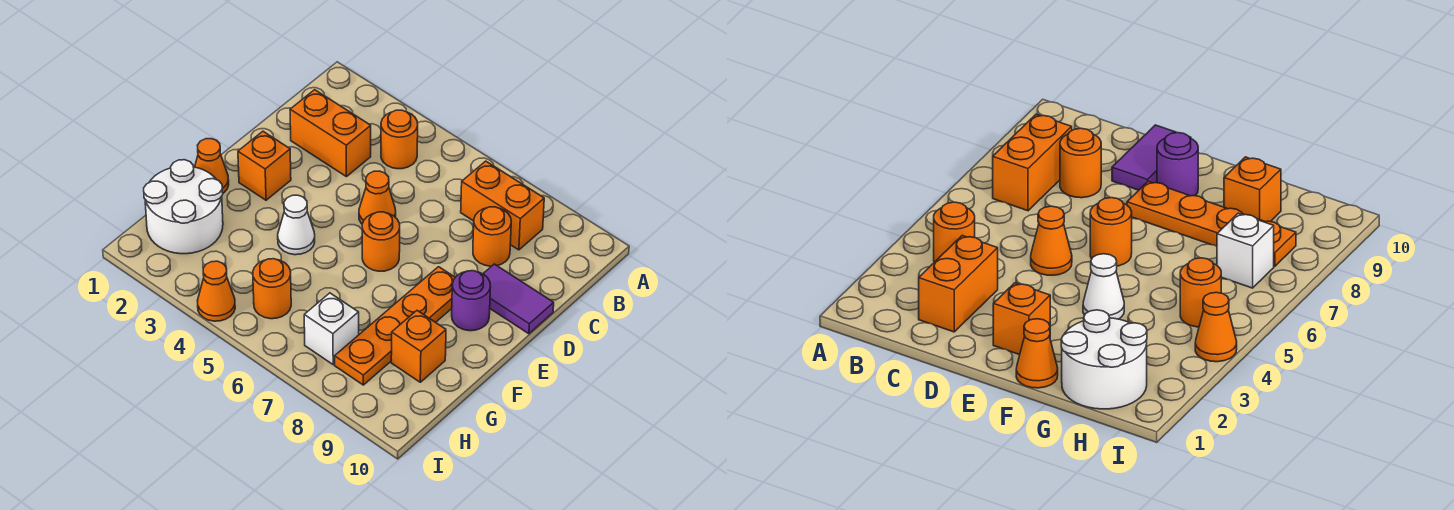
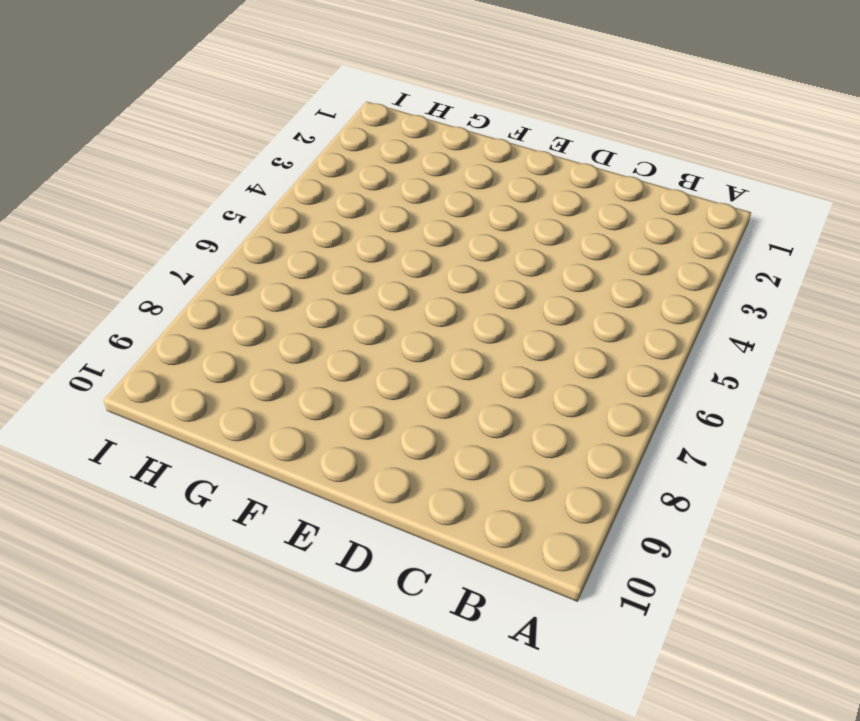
none -> orange round brick B4 level 1
none -> orange brick B7:B8 level 1
none -> orange brick C2:C3 level 1

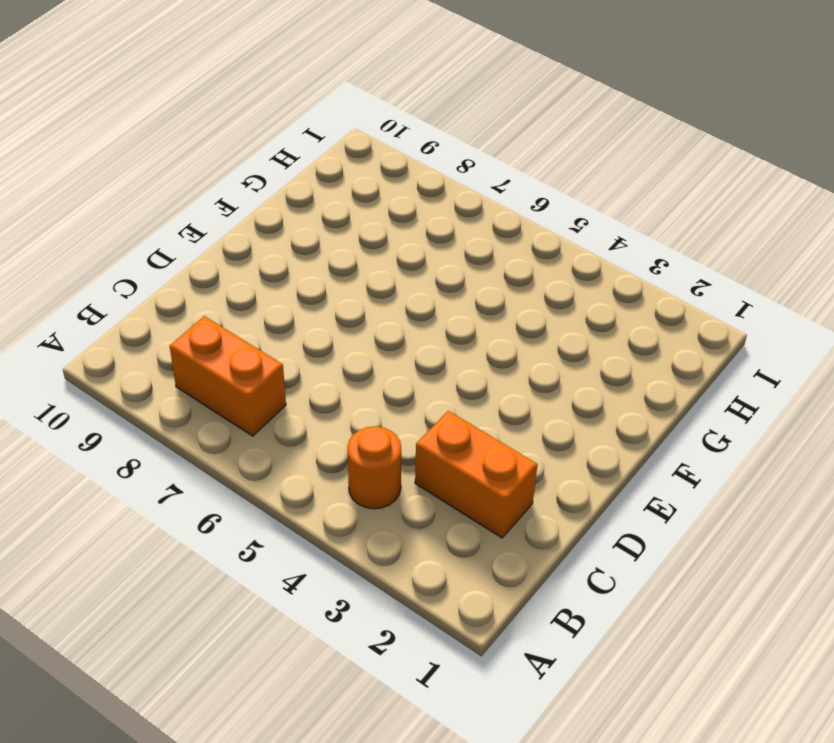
none -> orange round brick C8 level 1
none -> orange cone D5 level 1
none -> purple tile D9:D10 level 1

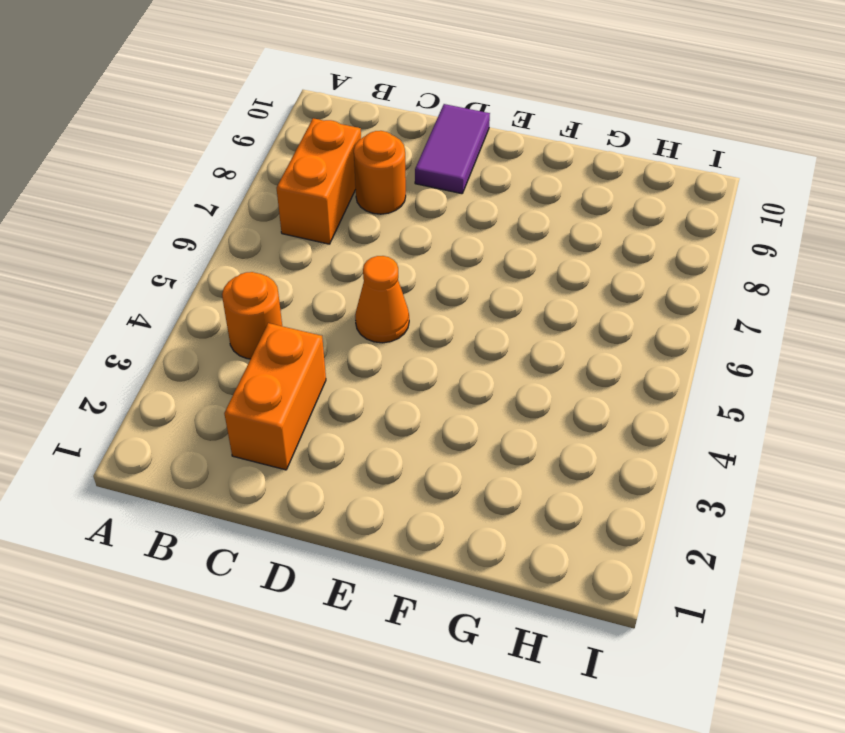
none -> orange brick E2 level 1
none -> orange round brick E6 level 1
none -> orange plate E8:H8 level 1

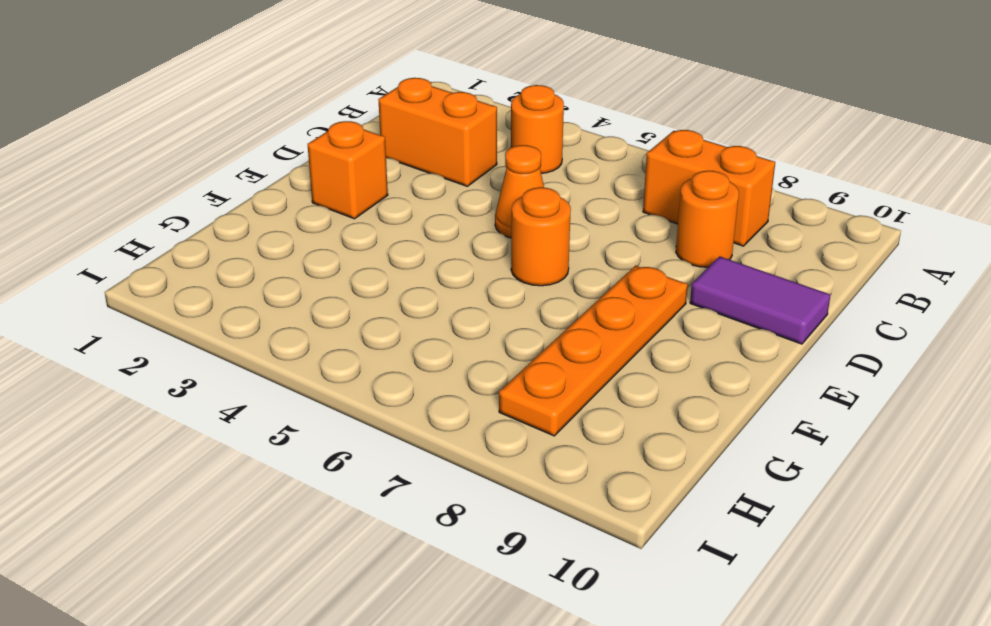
none -> purple round brick E9 level 1
none -> orange cone F1 level 1
none -> white cone F4 level 1

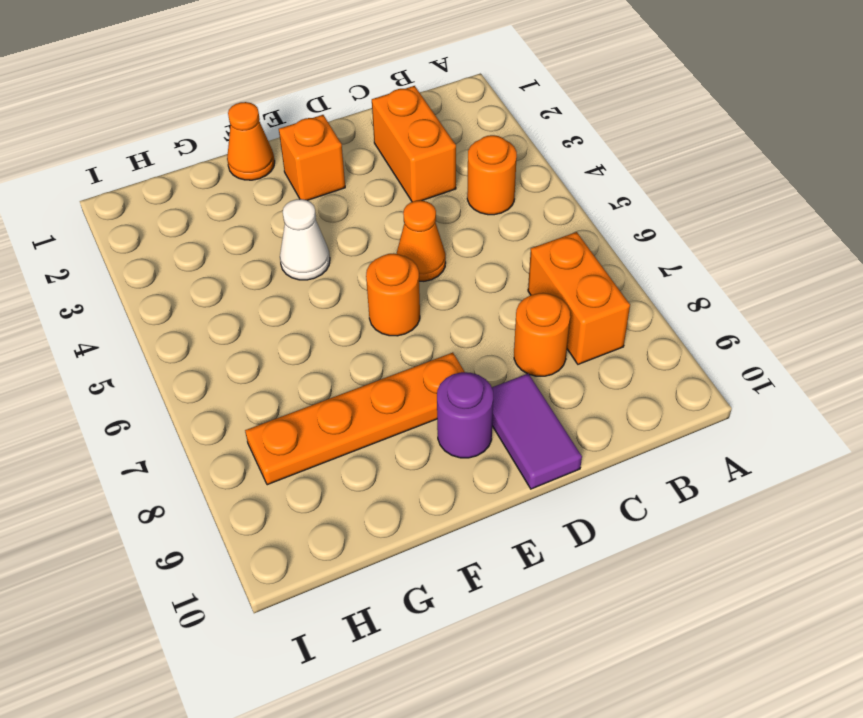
none -> white round brick G1:H2 level 1
none -> orange brick G9 level 1
none -> orange round brick H5 level 1

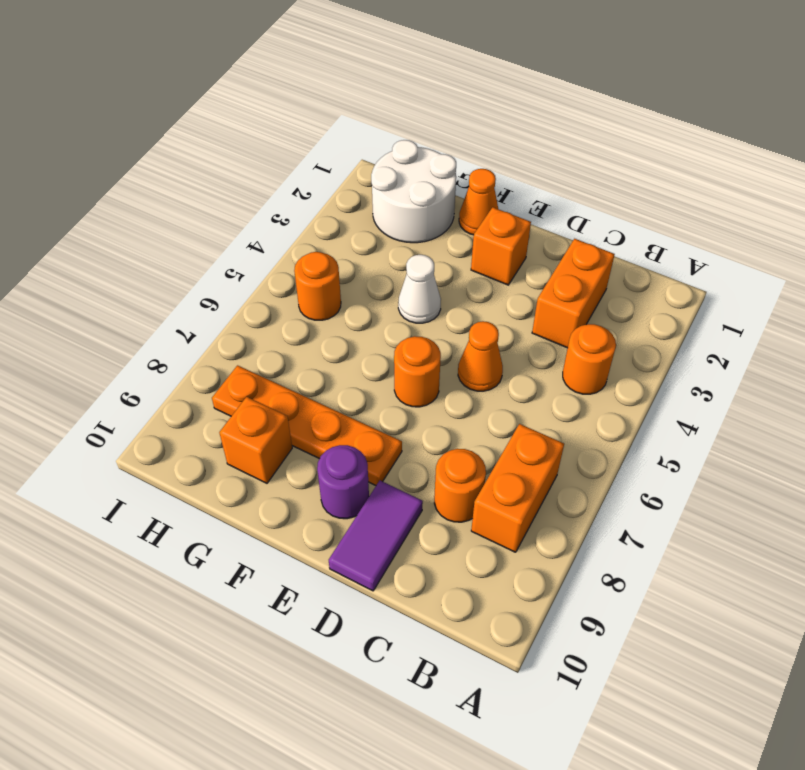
none -> white brick H7 level 1
none -> orange cone I4 level 1

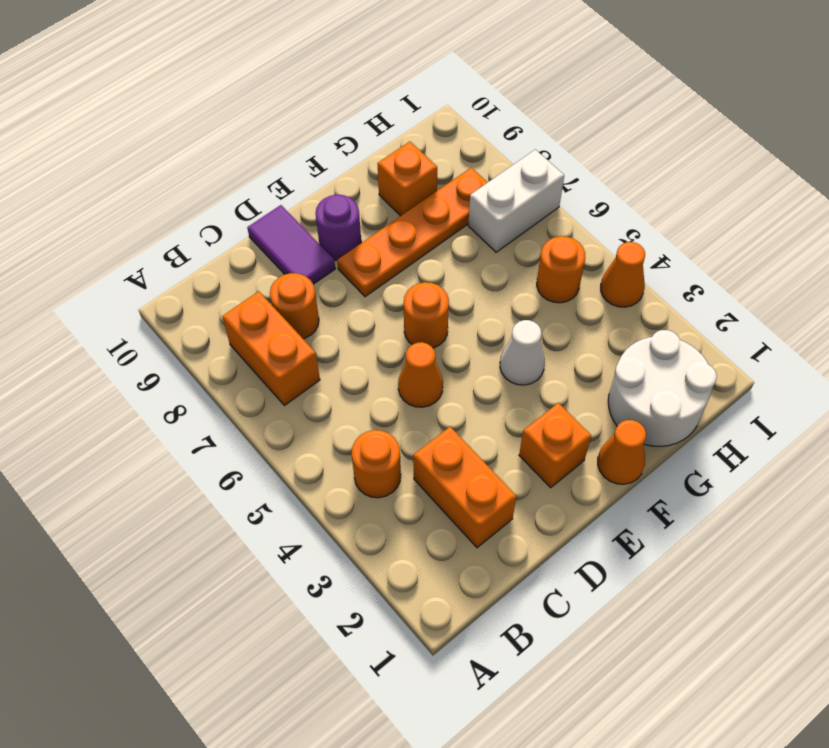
white brick H7:I7 level 1 -> white brick H7 level 1

